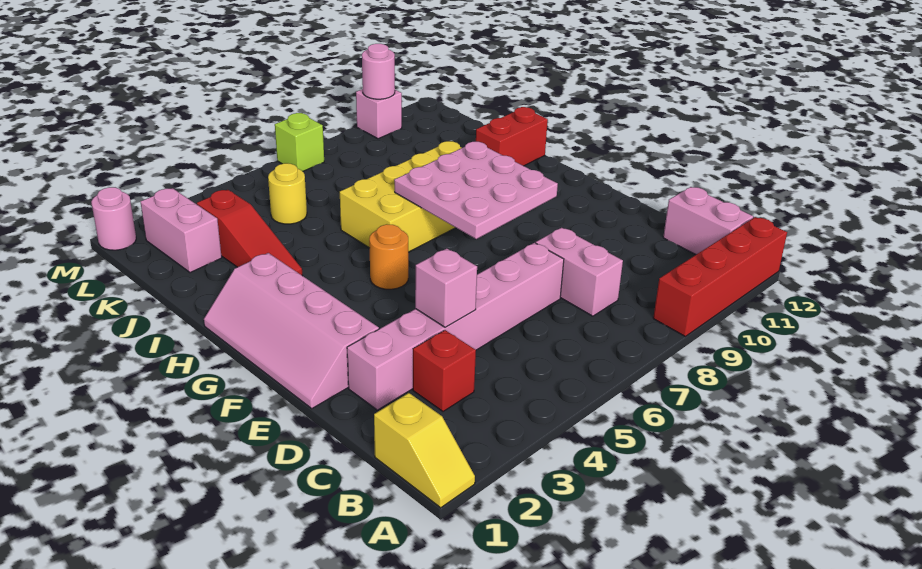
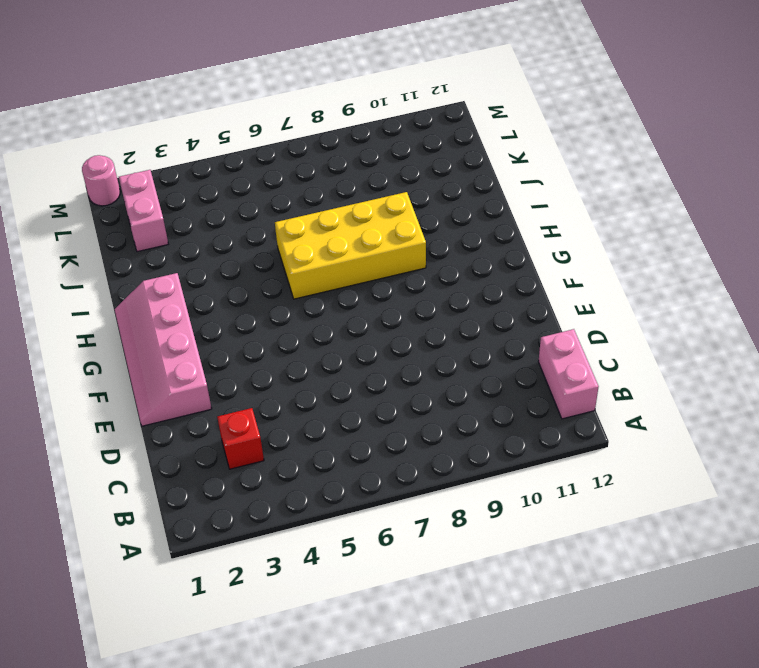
none -> yellow slope A1:B1 level 1 top B
none -> red brick A9:A12 level 1
none -> pink brick C8:D8 level 1

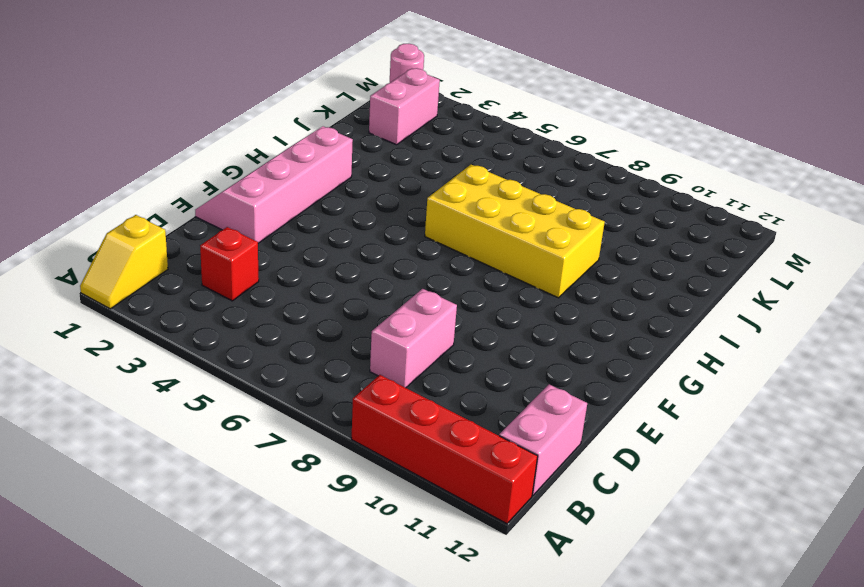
none -> pink brick D2:D7 level 1
none -> orange round brick G5 level 1
none -> red slope I3:K3 level 1 top K

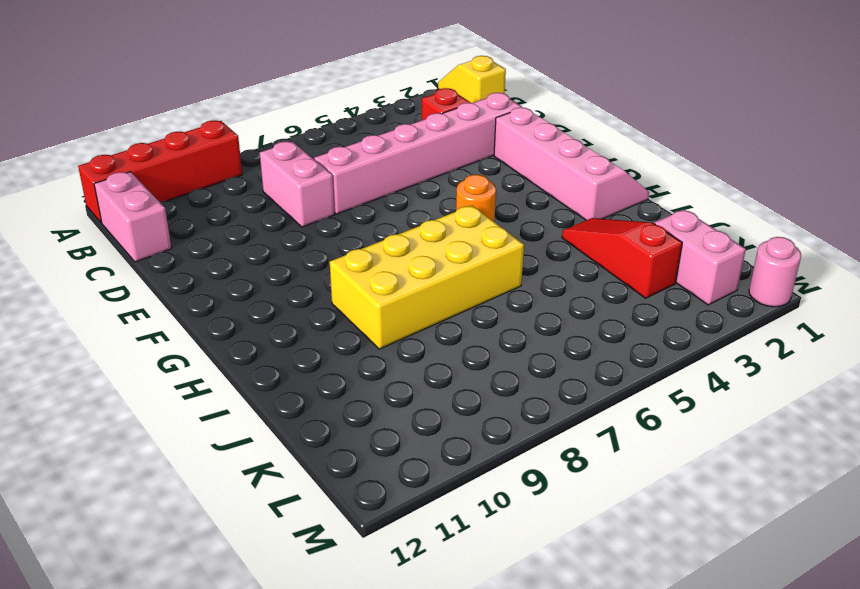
none -> red brick I11:I12 level 1
none -> yellow round brick K5 level 1
none -> lime brick M7 level 1

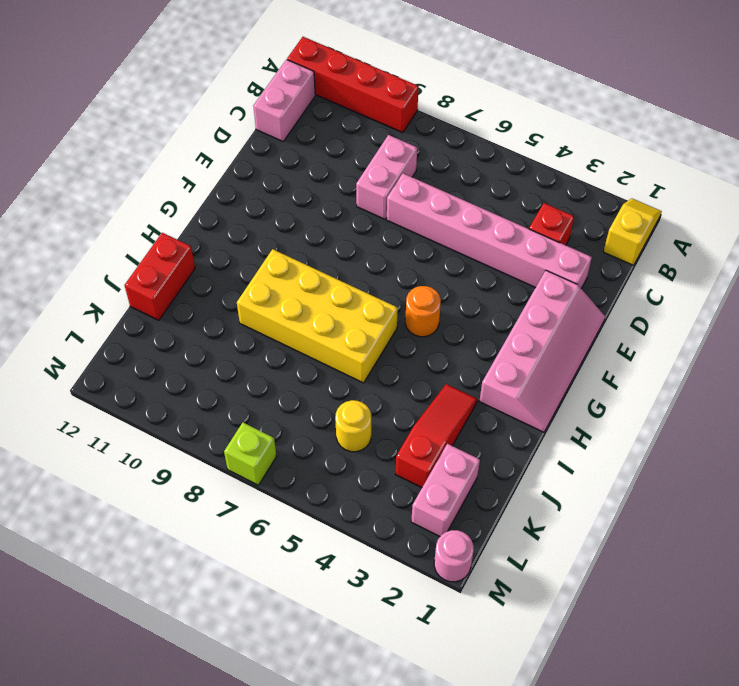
red brick I12:J12 level 1 -> red brick I11:I12 level 1
none -> pink brick M10 level 1
none -> pink brick D4 level 2
none -> pink plate F7:H9 level 2

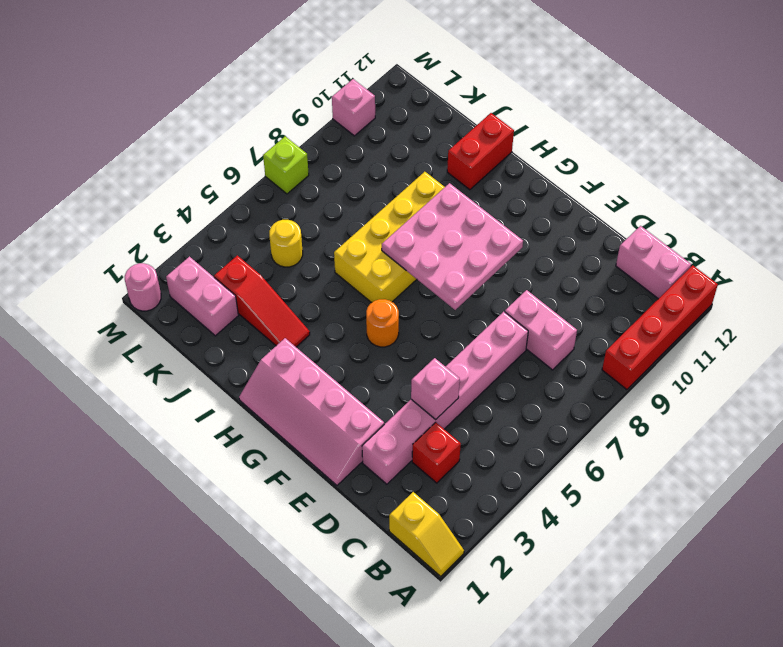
none -> pink round brick M10 level 2

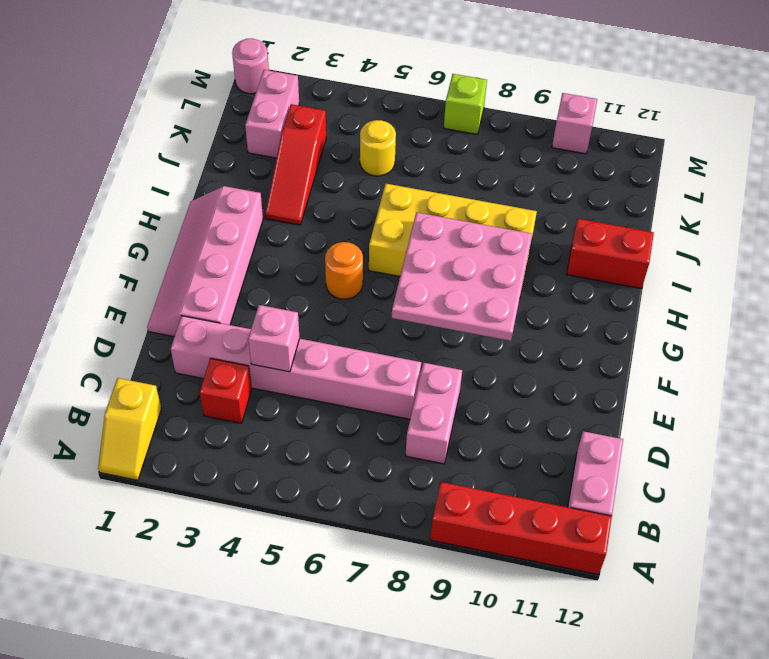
none -> pink round brick M10 level 2

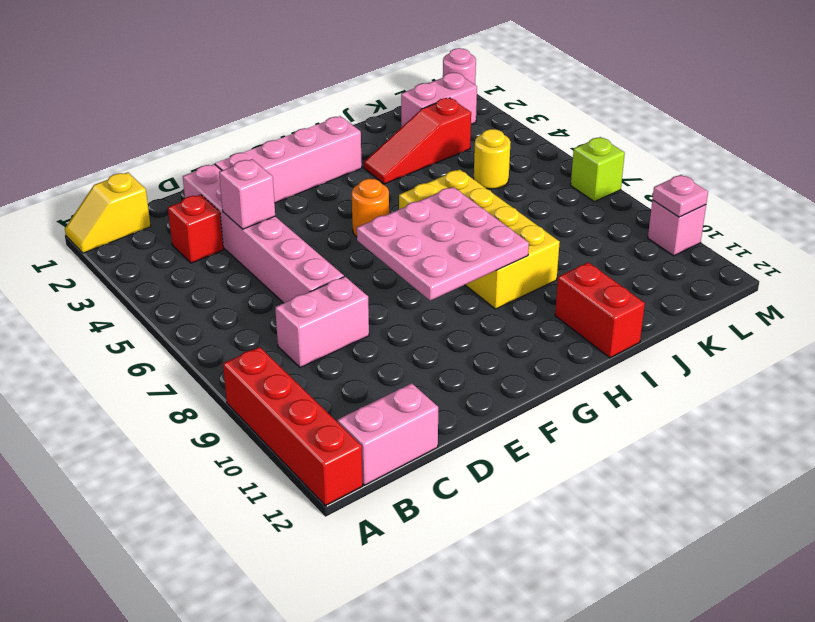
pink plate M10 level 2 -> pink round brick M10 level 2

